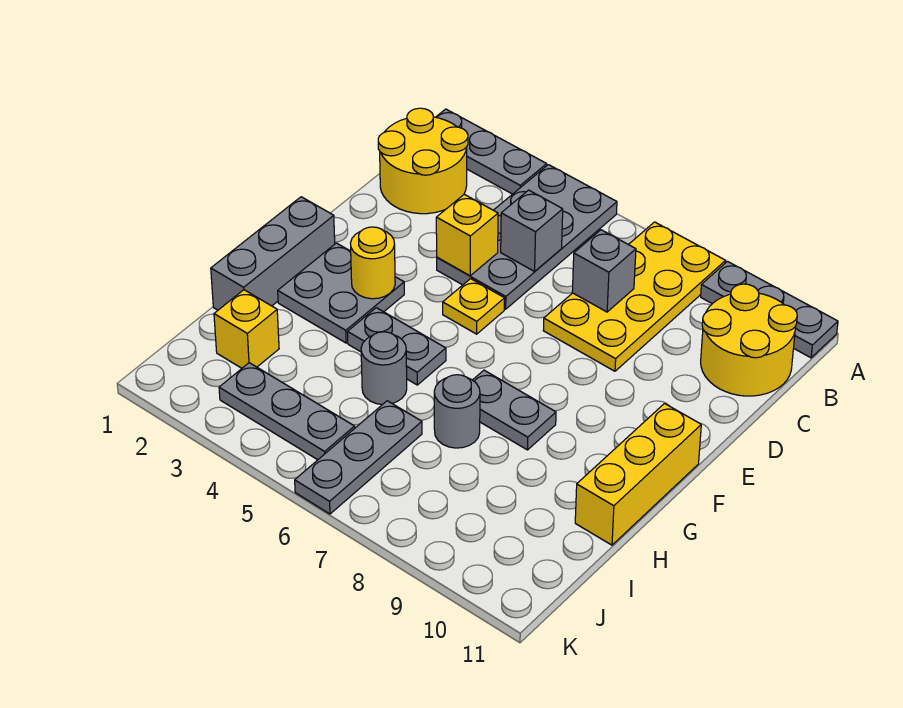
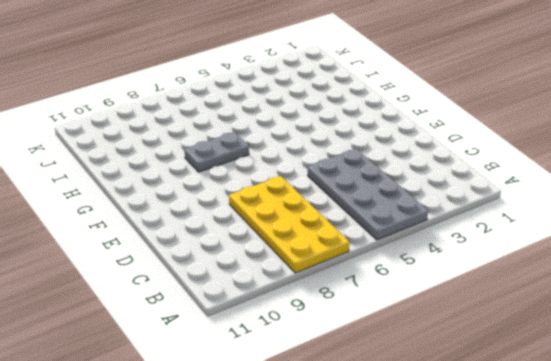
none -> grey plate A1:A3 level 1
none -> grey plate A9:A11 level 1
none -> yellow round brick B1:C2 level 1

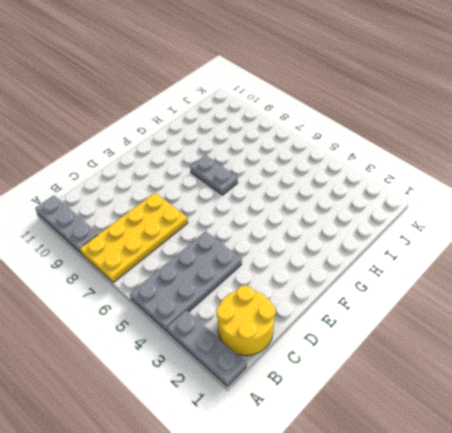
none -> yellow round brick B10:C11 level 1
none -> yellow plate E5 level 1
none -> grey brick F1:H1 level 1

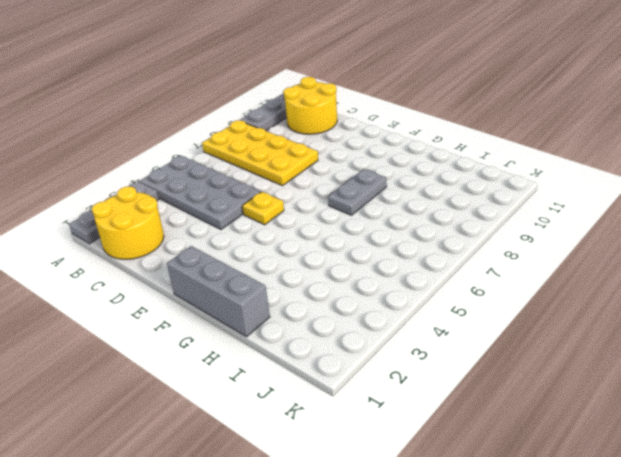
none -> grey plate F2:G3 level 1
none -> yellow brick F11:H11 level 1
none -> grey plate G4:G5 level 1

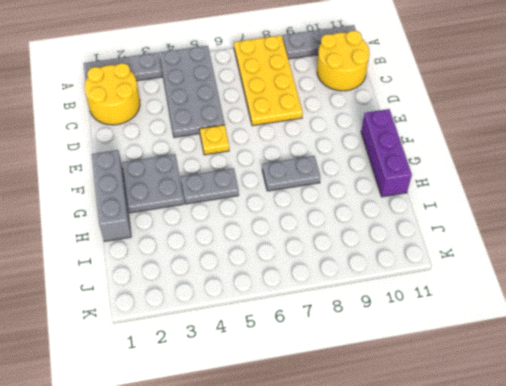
purple brick F11:H11 level 1 -> yellow brick F11:H11 level 1
none -> grey round brick H5 level 1
none -> grey round brick H7 level 1
none -> yellow brick I2 level 1

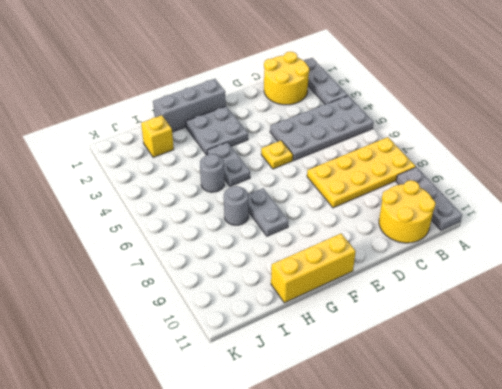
none -> grey plate I6:K6 level 1
none -> grey plate J3:J5 level 1
none -> grey brick C5 level 2

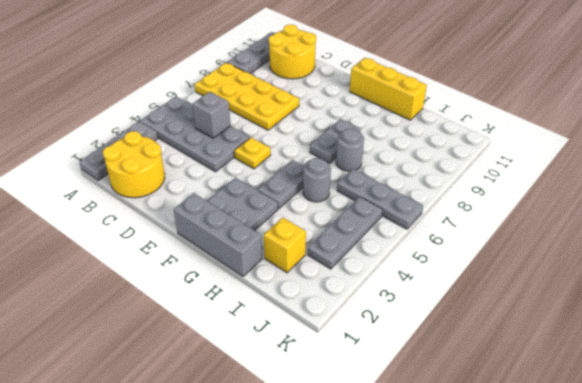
none -> grey brick C7 level 2
none -> yellow brick D4 level 2
none -> yellow round brick F3 level 2

